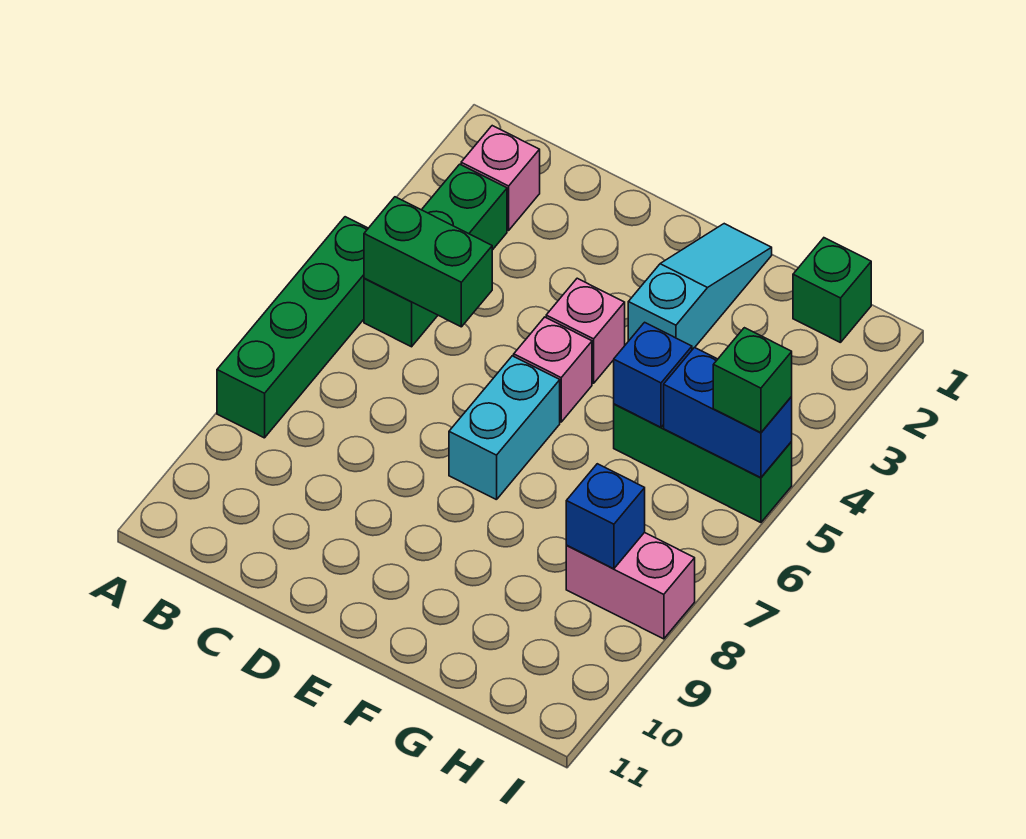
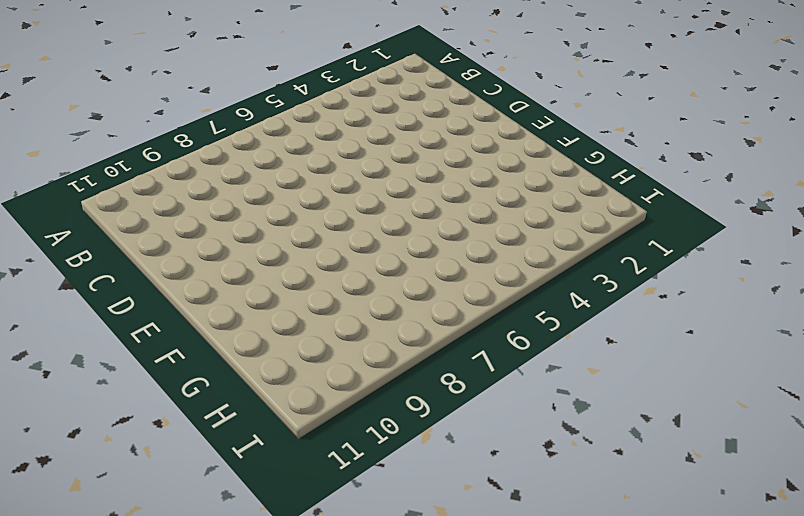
none -> green brick A5:A8 level 1
none -> pink brick B2 level 1
none -> green brick B3:B5 level 1

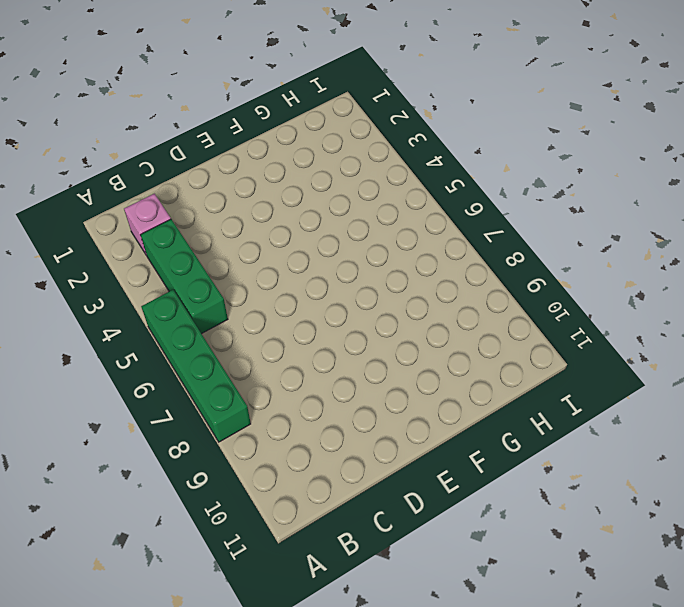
none -> pink brick E4 level 1
none -> pink brick E5 level 1
none -> cyan brick E6:E7 level 1

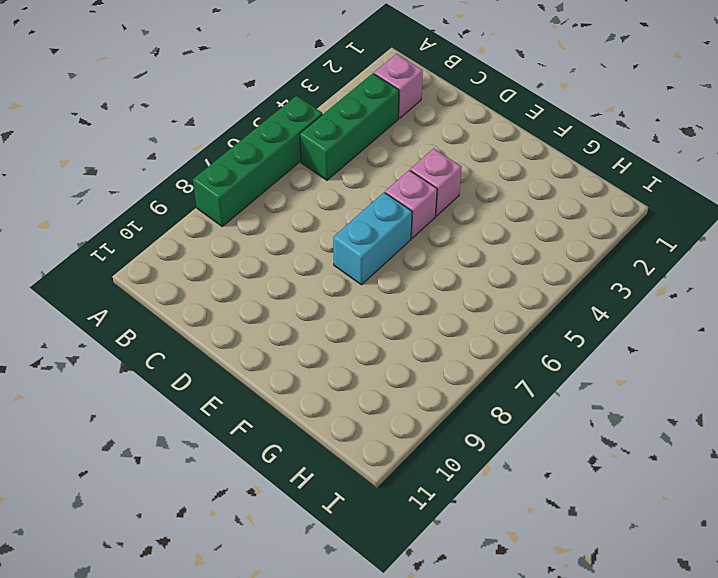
none -> cyan slope F1:F3 level 1 top 3
none -> green brick G5:I5 level 1
none -> green brick H1 level 1

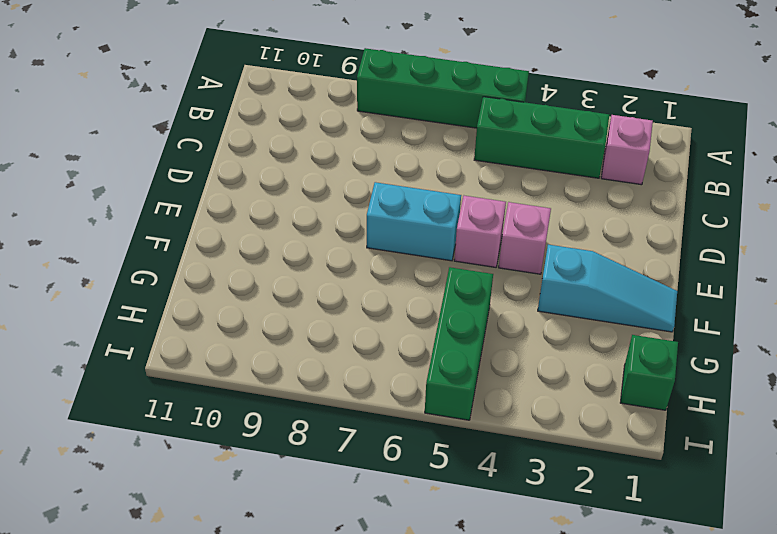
none -> pink brick H8:I8 level 1
none -> green brick B5:C5 level 2
none -> blue brick G5 level 2

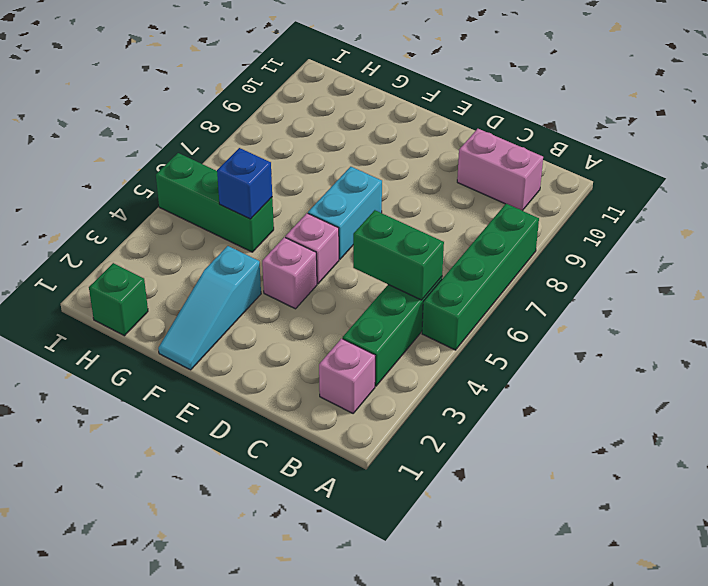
pink brick B10:C10 level 1 -> pink brick H8:I8 level 1
none -> blue brick H5:I5 level 2
none -> blue brick H8 level 2
none -> green brick I5 level 3

